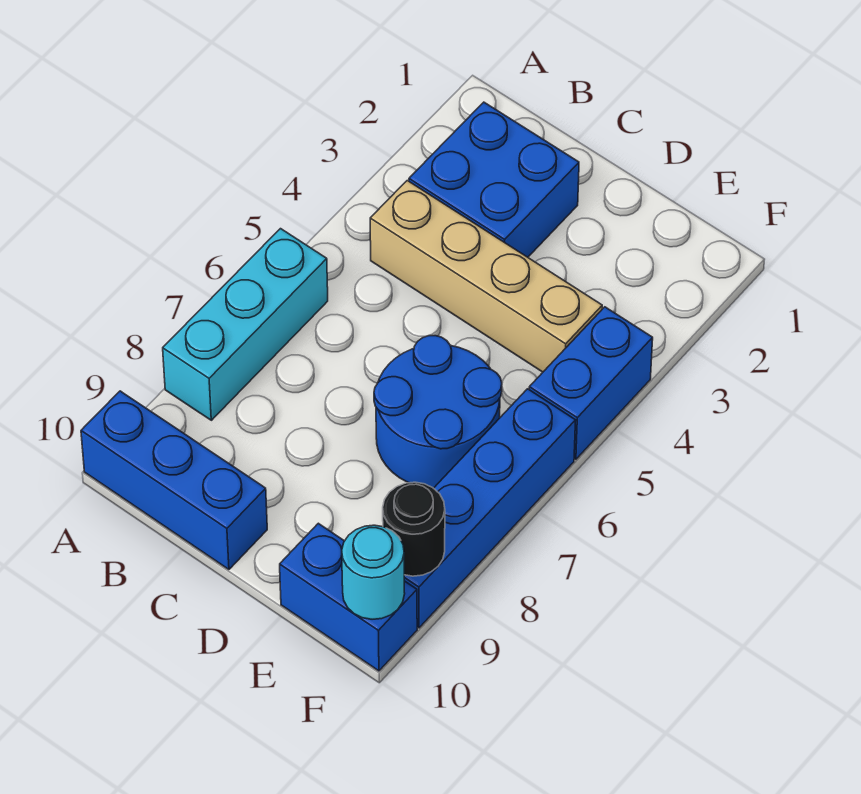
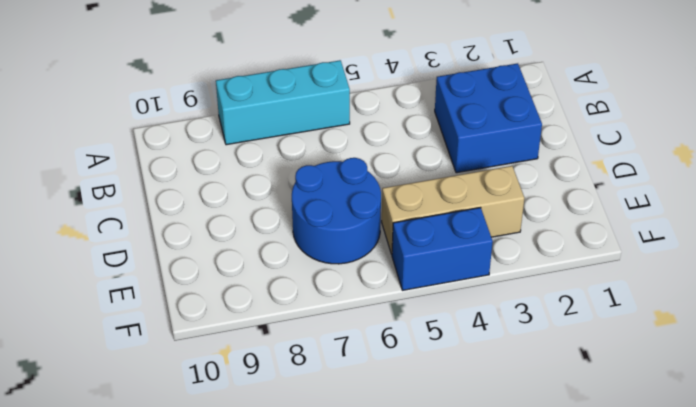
tan brick E3:E5 level 1 -> tan brick B4:E4 level 1
none -> blue brick A10:C10 level 1
none -> blue brick E10:F10 level 1

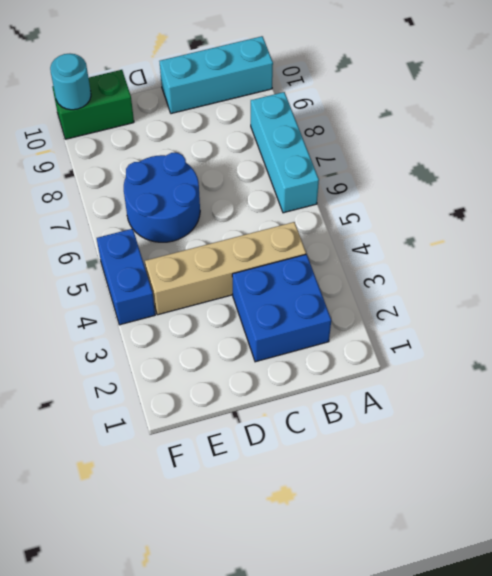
cyan brick A10:C10 level 1 -> blue brick A10:C10 level 1
green brick E10:F10 level 1 -> blue brick E10:F10 level 1
none -> blue brick F6:F9 level 1
none -> black round brick F9 level 2

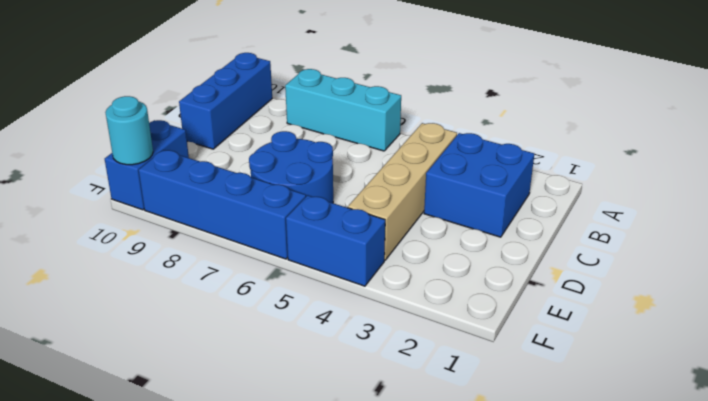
none -> black round brick F9 level 2

